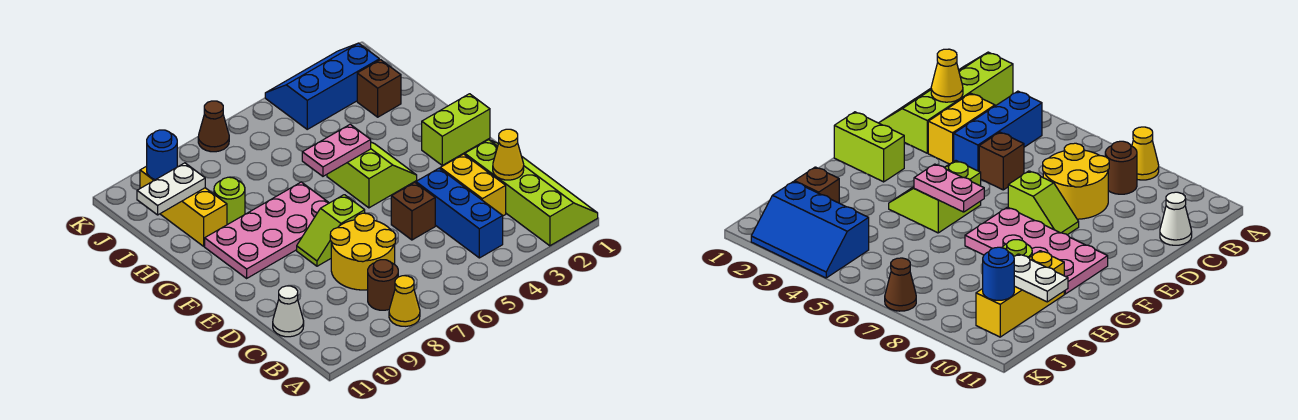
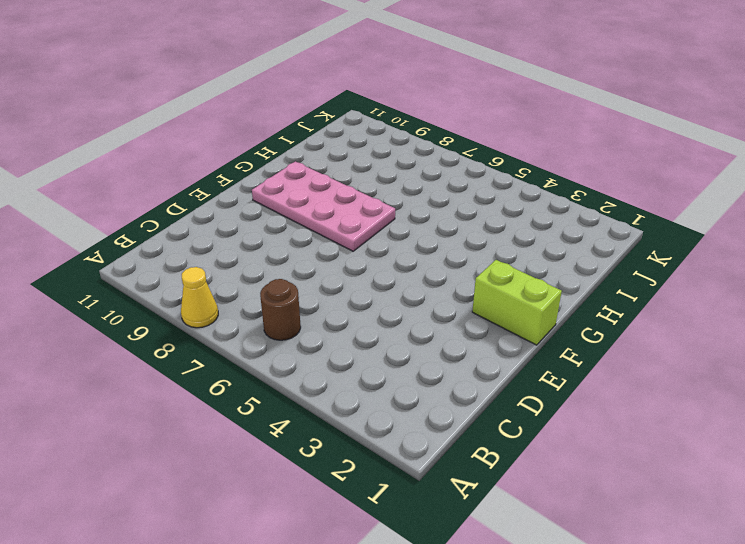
brown round brick B6 level 1 -> brown round brick B8 level 1
none -> lime slope A1:D2 level 1 top 2
none -> blue brick B4:D4 level 1
none -> yellow brick C3:D3 level 1

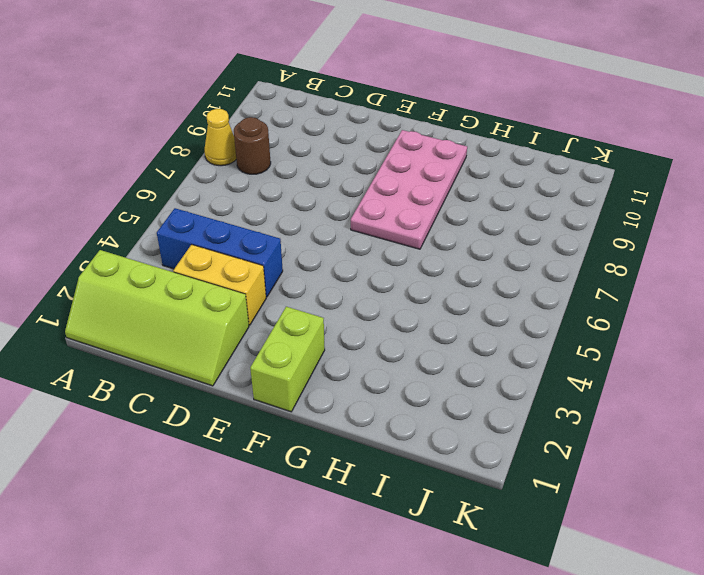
none -> yellow round brick C7:D8 level 1
none -> white cone C11 level 1
none -> brown brick D5 level 1

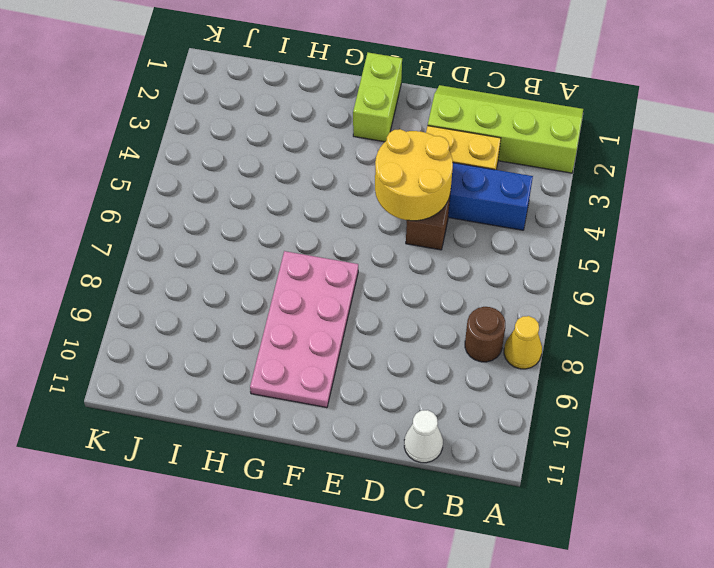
yellow round brick D4:E5 level 2 -> yellow round brick C7:D8 level 1
none -> lime slope E7:E8 level 1 top 7
none -> lime slope F4:G5 level 1 top 5
none -> lime round brick H9 level 1

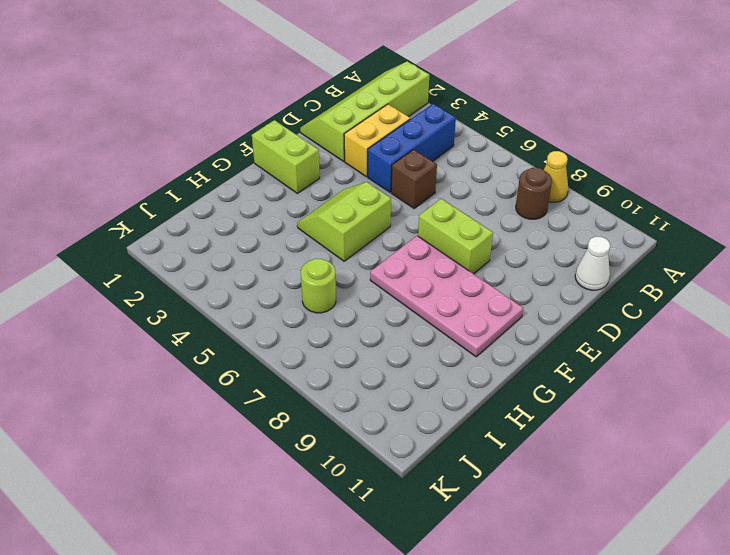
lime brick E7:E8 level 1 -> lime slope E7:E8 level 1 top 7
lime round brick I6 level 1 -> lime round brick H9 level 1
none -> yellow round brick C7:D8 level 1
none -> yellow brick H10:J10 level 1
none -> brown brick I2 level 1

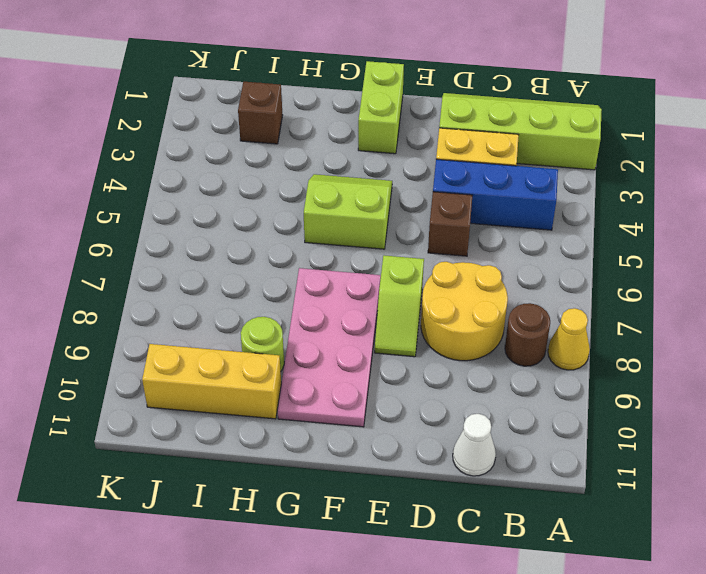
none -> blue slope J2:K4 level 1 top J
none -> brown cone K7 level 1
none -> yellow cone C2 level 2

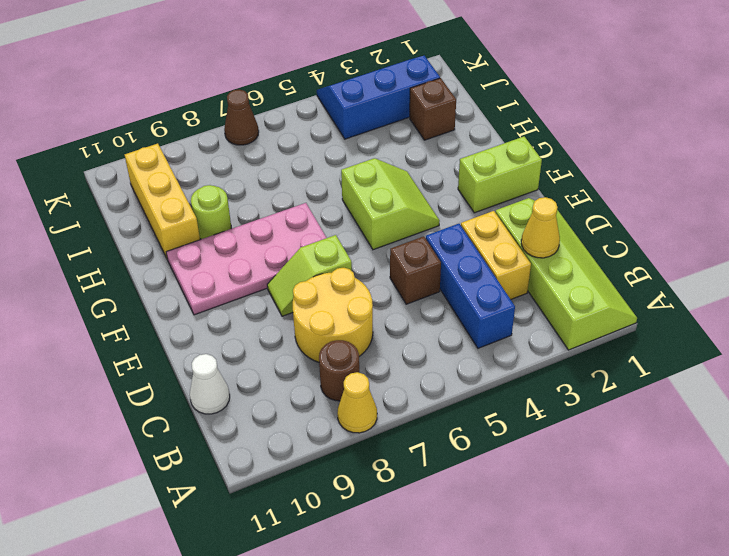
none -> pink plate G5:G6 level 2
none -> white plate I10:I11 level 2
none -> blue round brick J10 level 2

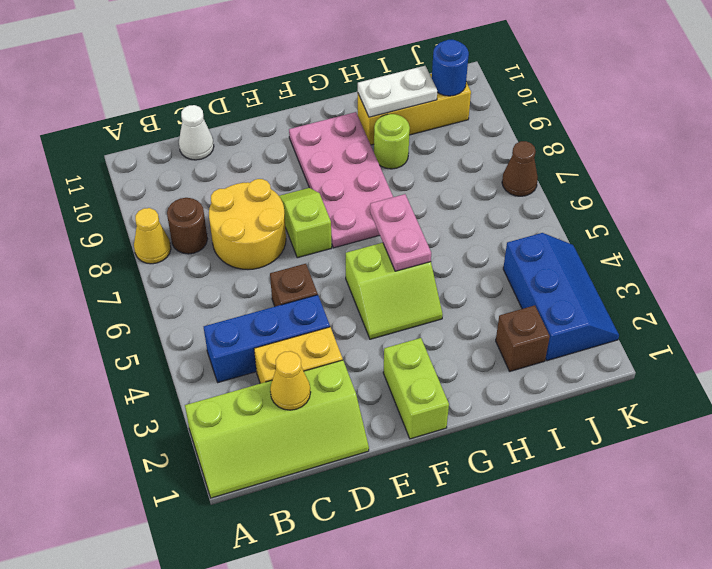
white plate H10:I10 level 2 -> white plate I10:I11 level 2

